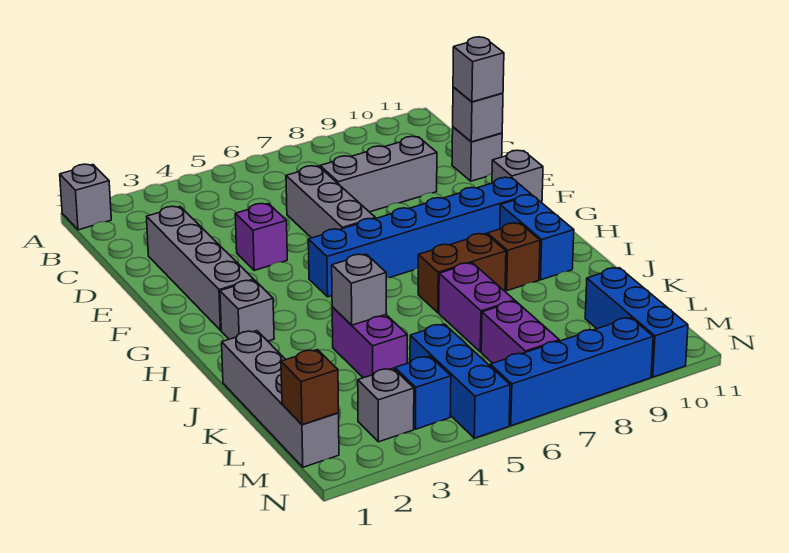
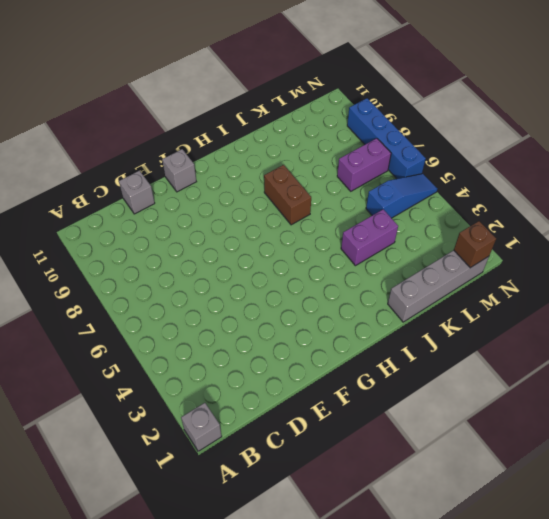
blue slope L5:N5 level 1 top L -> blue brick L5:N5 level 1
none -> grey brick D2:G2 level 1
none -> grey brick D6:F6 level 1
none -> grey brick D7:D9 level 1

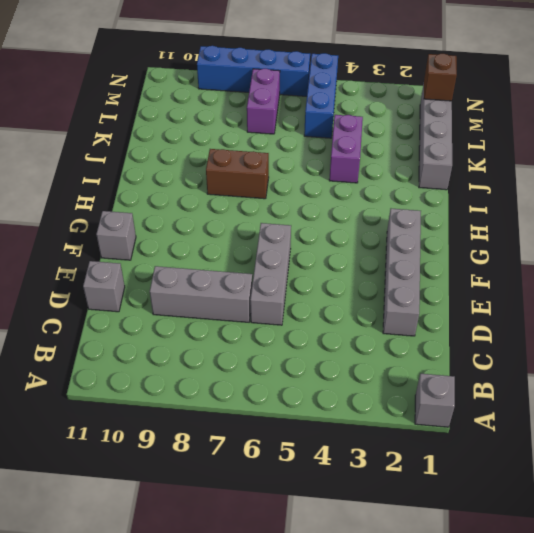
none -> purple brick E4 level 1
none -> blue brick G5:G10 level 1
none -> grey brick H2 level 1

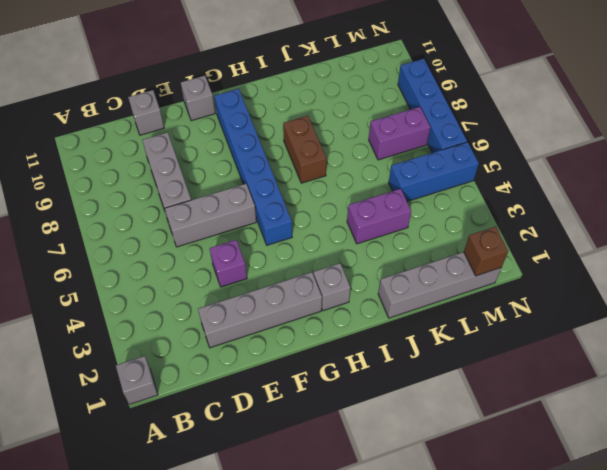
none -> blue brick H10:I10 level 1
none -> brown brick I9 level 1
none -> purple brick J7:K7 level 1

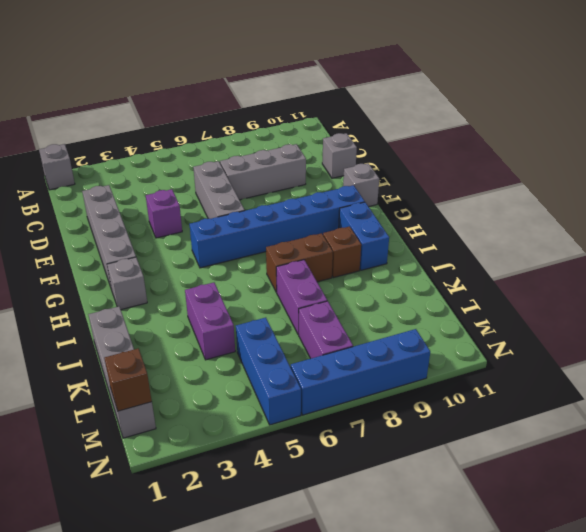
none -> blue brick L10:N10 level 1
none -> grey brick M3 level 1
none -> blue brick M4 level 1

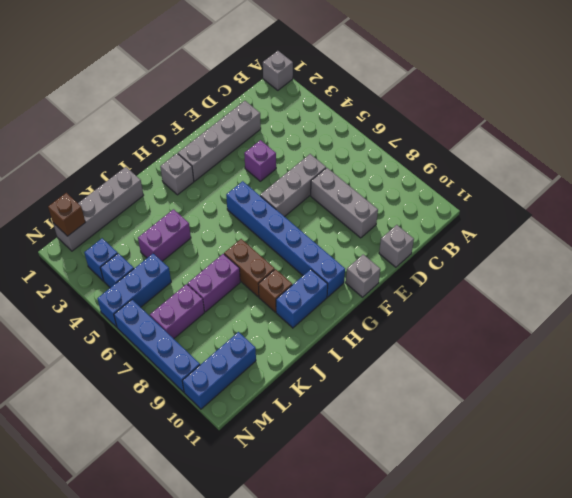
blue brick M3 level 1 -> grey brick M3 level 1
none -> grey brick D11 level 2
none -> grey brick J4 level 2
none -> grey brick D11 level 3

